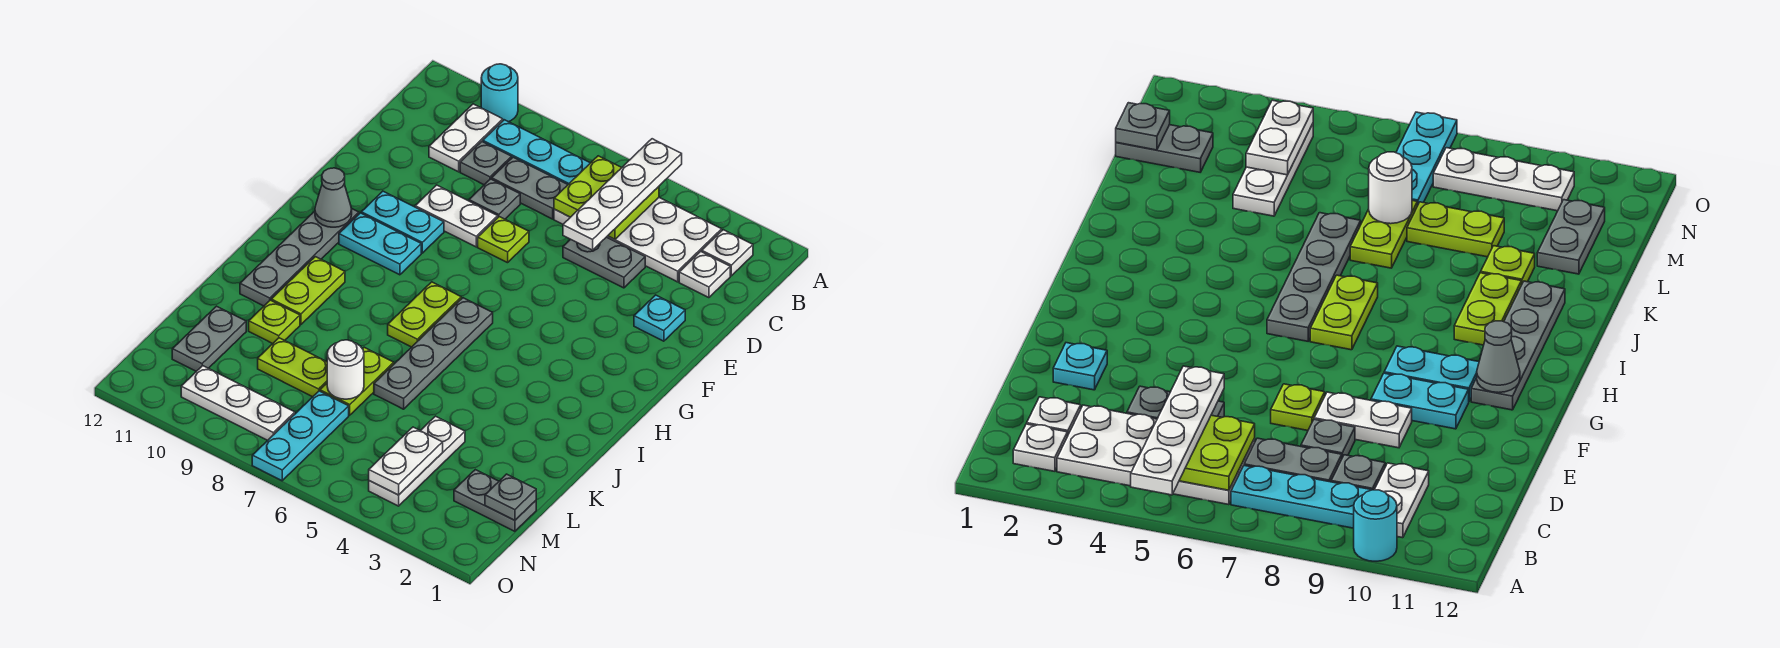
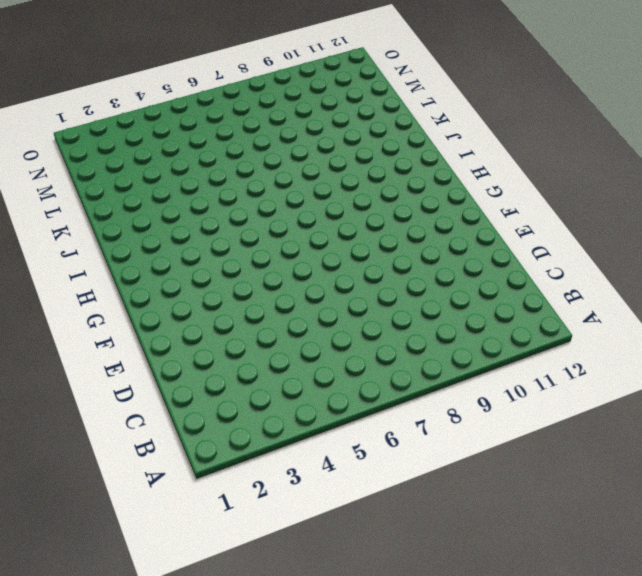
none -> cyan round brick A10 level 1
none -> white plate B2 level 1
none -> white plate B3:C6 level 1
none -> cyan plate B7:B9 level 1

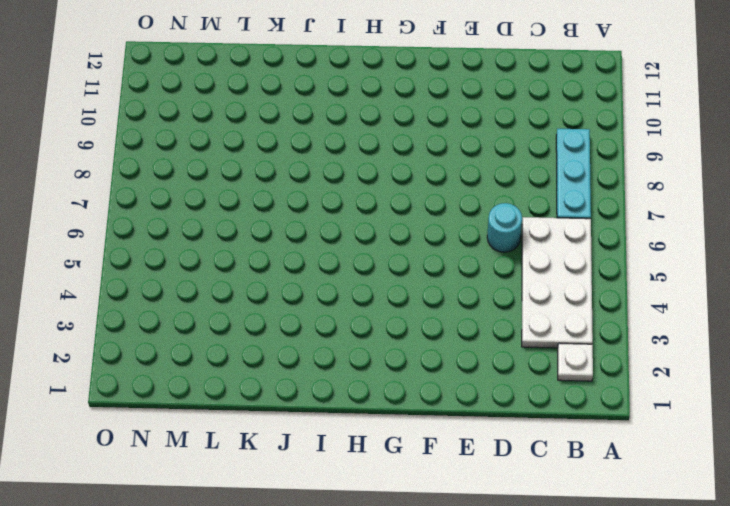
cyan round brick D6 level 1 -> cyan round brick A10 level 1
none -> white plate B10:C10 level 1
none -> white plate C2 level 1
none -> grey plate C7:C8 level 1
none -> grey plate C9 level 1

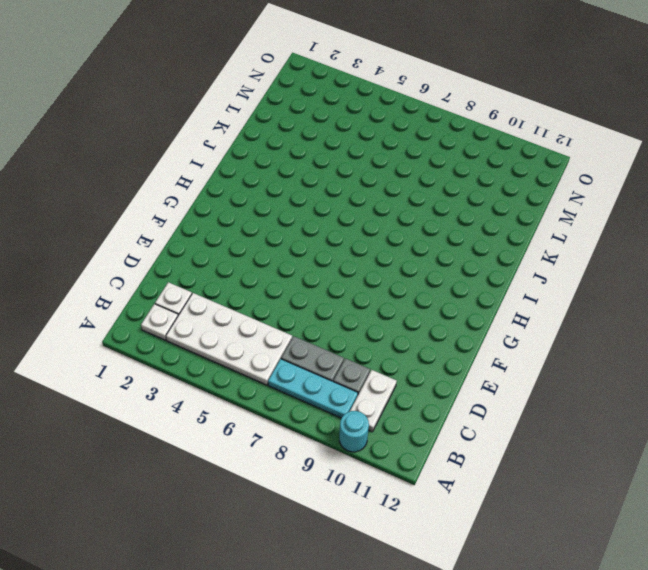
none -> grey plate D4:D5 level 1
none -> grey plate D8 level 1
none -> cyan plate E2 level 1
none -> lime plate E7 level 1

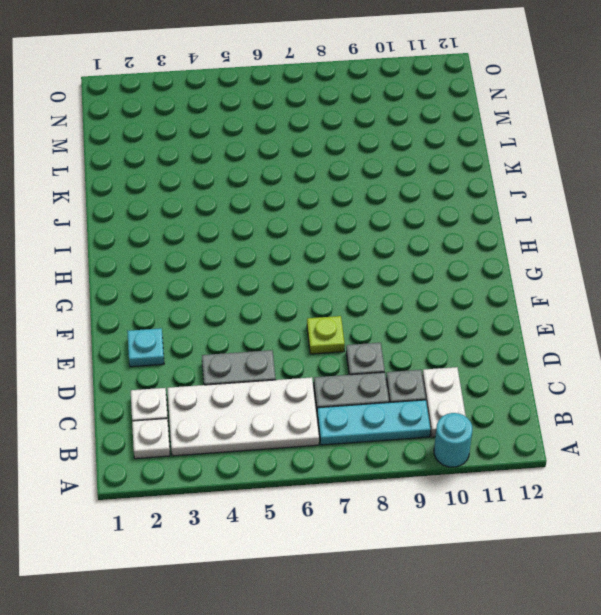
none -> white plate E8:E9 level 1
none -> cyan plate F9:F10 level 1
none -> cyan plate G9:G10 level 1
none -> grey plate G11:J11 level 1

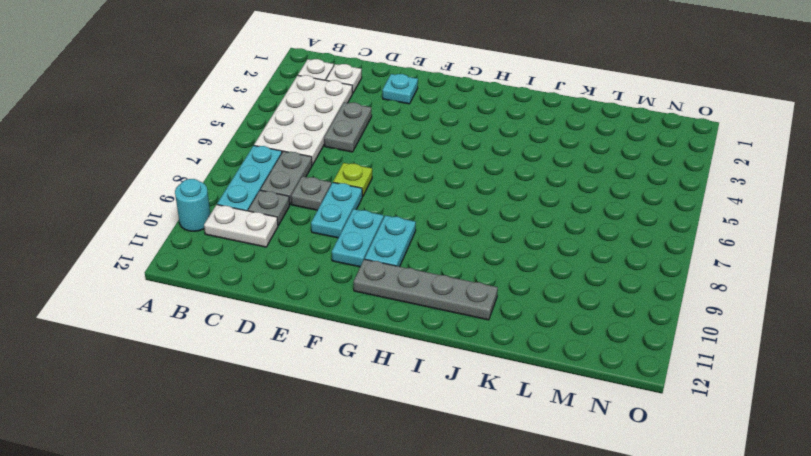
cyan plate E8:E9 level 1 -> white plate E8:E9 level 1
none -> grey plate H6:K6 level 1
none -> lime plate H7:I7 level 1
none -> lime plate I10:J10 level 1
none -> lime plate K7:L7 level 1

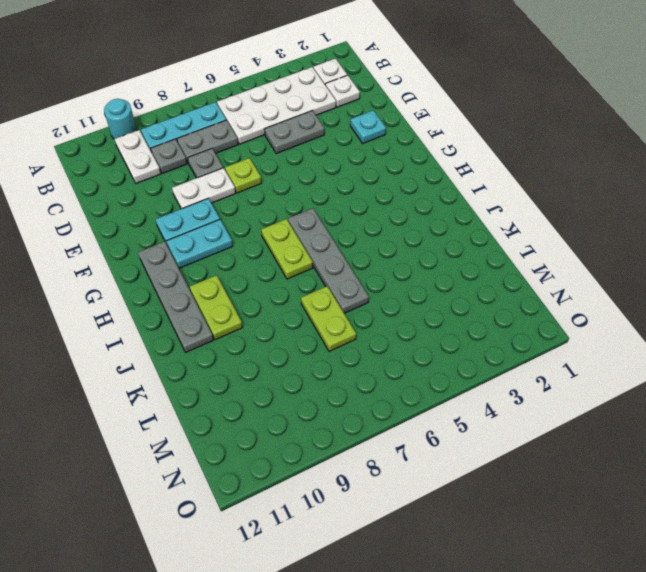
none -> lime plate K10 level 1
none -> white plate L4:N4 level 1
none -> lime plate L8:L9 level 1
none -> grey plate L11:M11 level 1

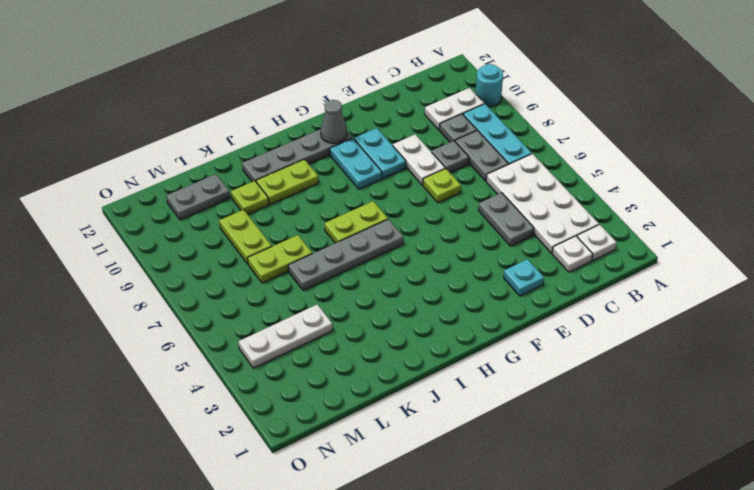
none -> grey plate M1:M2 level 1
none -> cyan plate M7:O7 level 1
none -> white plate N8:N10 level 1
none -> lime plate B5:C6 level 2

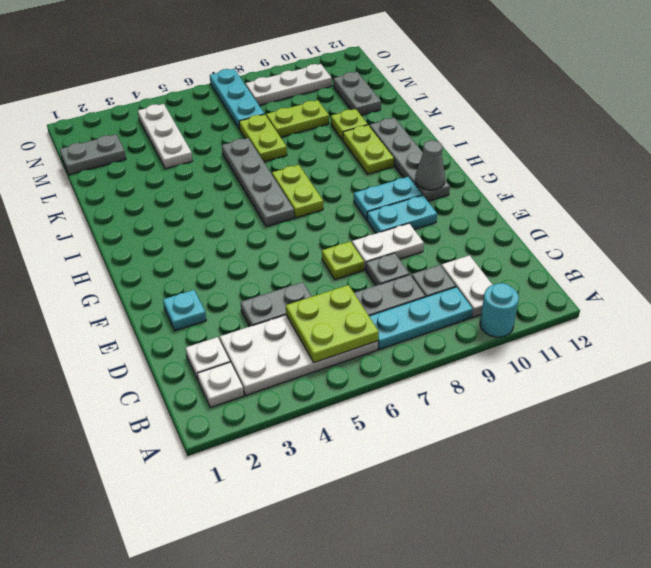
none -> white round brick L7 level 2
none -> grey plate M1 level 2
none -> white plate M4:N4 level 2
none -> white plate A5:D5 level 3

